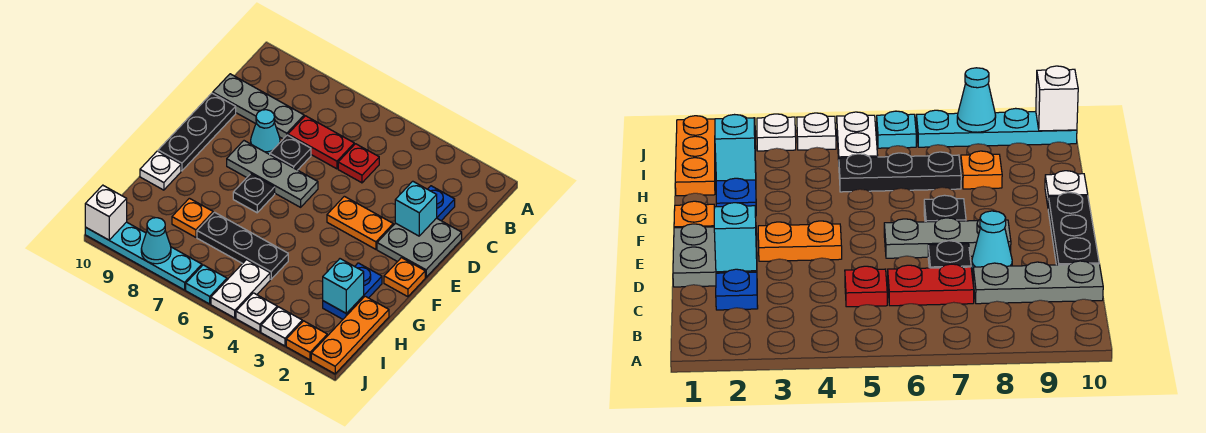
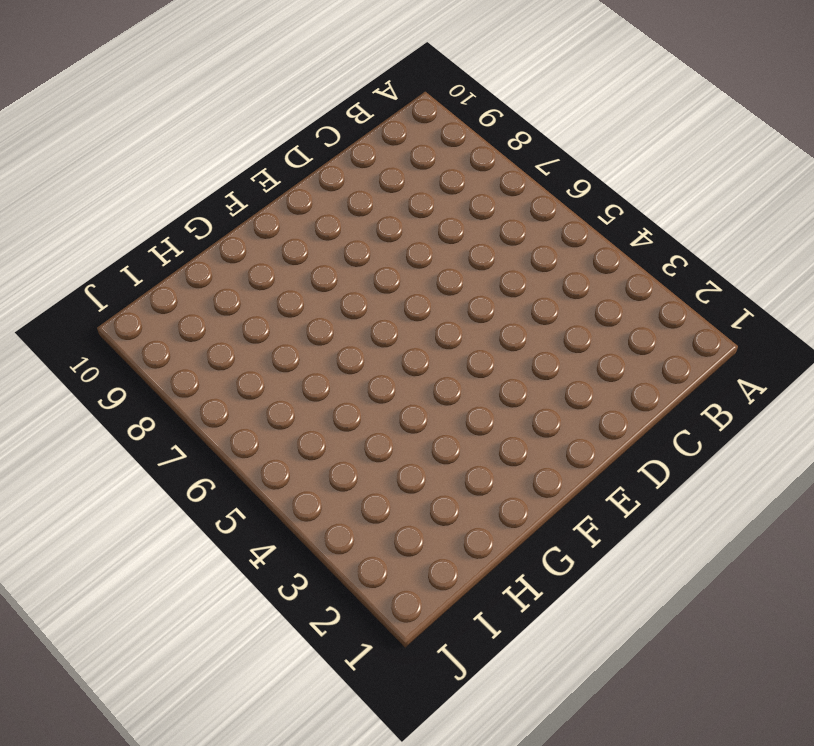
none -> blue plate C2 level 1
none -> red plate C5 level 1
none -> red plate C6:C7 level 1

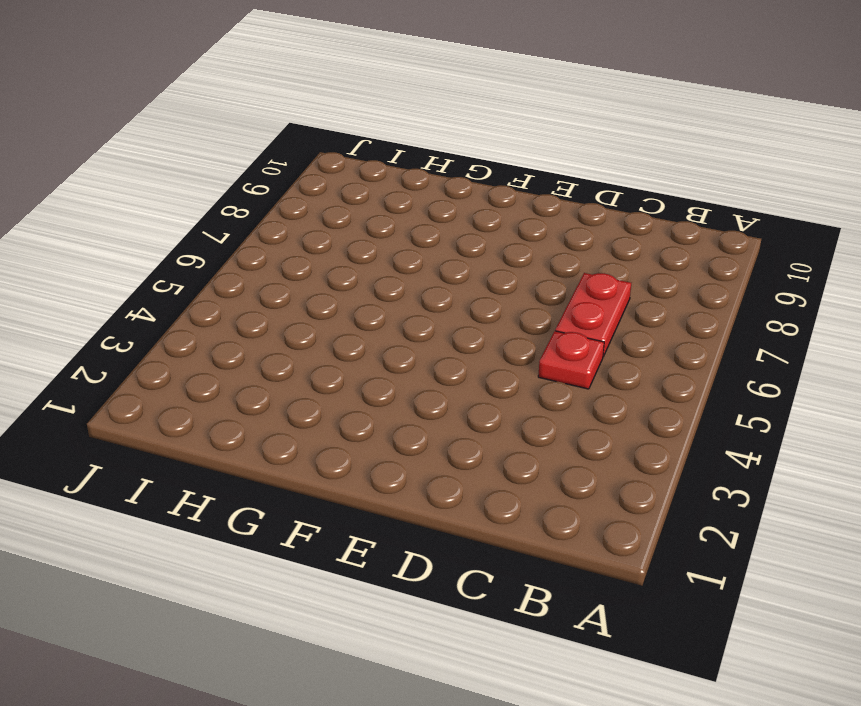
none -> blue plate C2 level 1
none -> grey plate C8:C10 level 1
none -> grey plate D1:E2 level 1

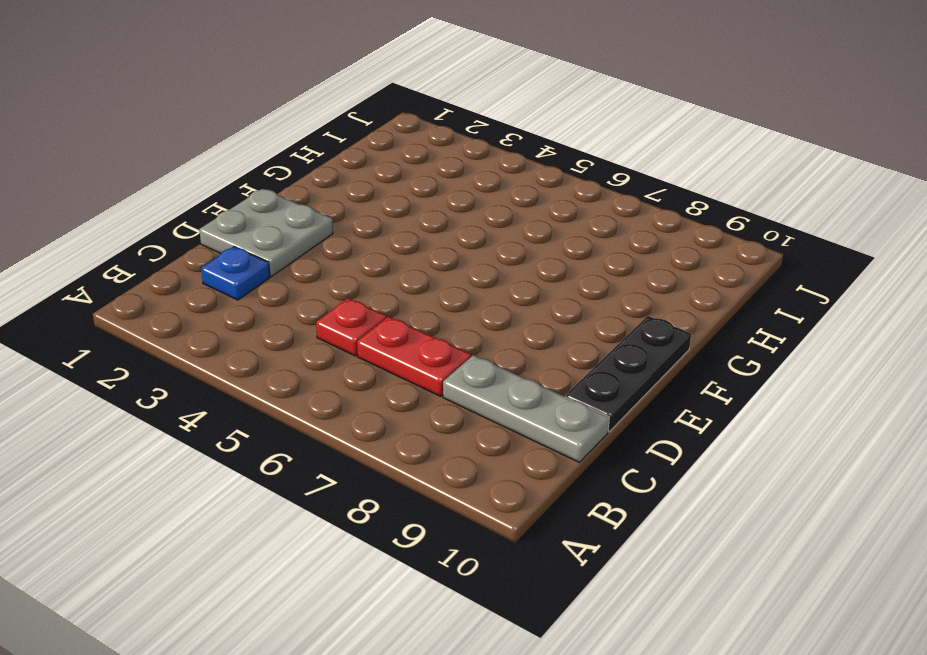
none -> black plate D7 level 1
none -> cyan cone D8 level 1
none -> orange plate E3:E4 level 1

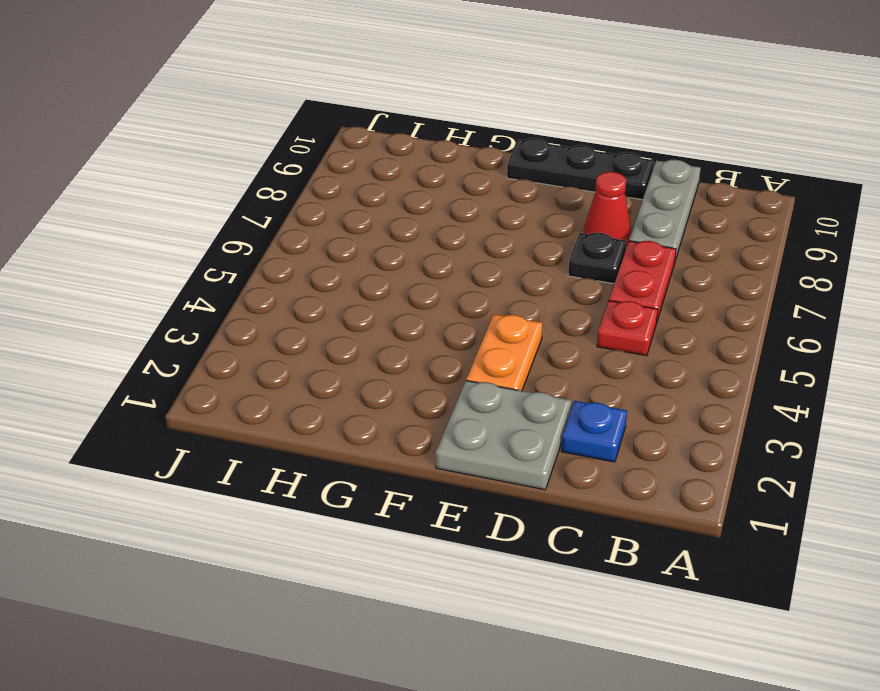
red cone D8 level 1 -> cyan cone D8 level 1
none -> grey plate E6:E8 level 1
none -> orange plate F1 level 1
none -> black plate F7 level 1

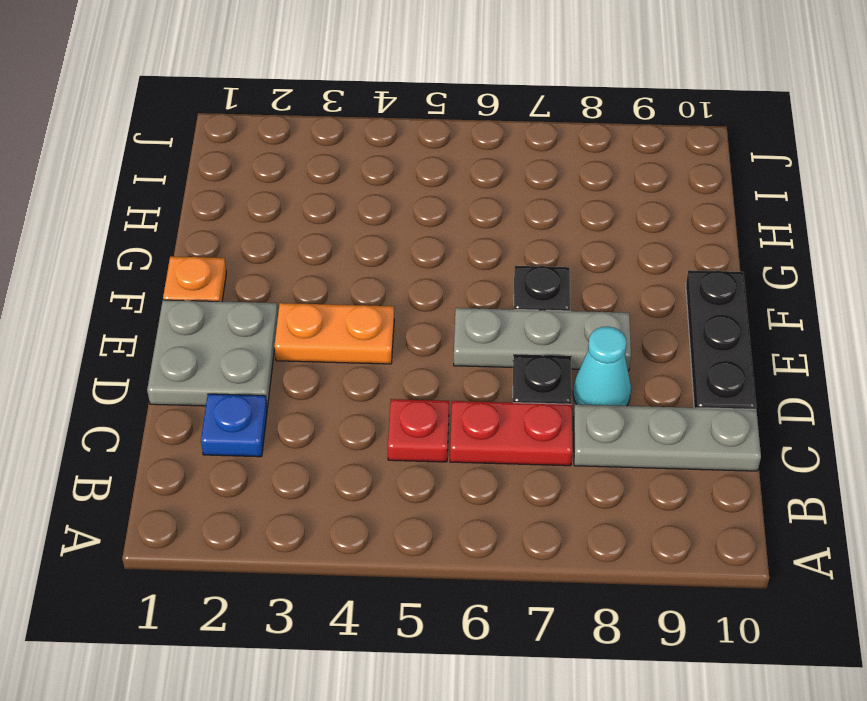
none -> blue plate G2:H2 level 1
none -> white plate G10 level 1
none -> orange plate H1:J1 level 1

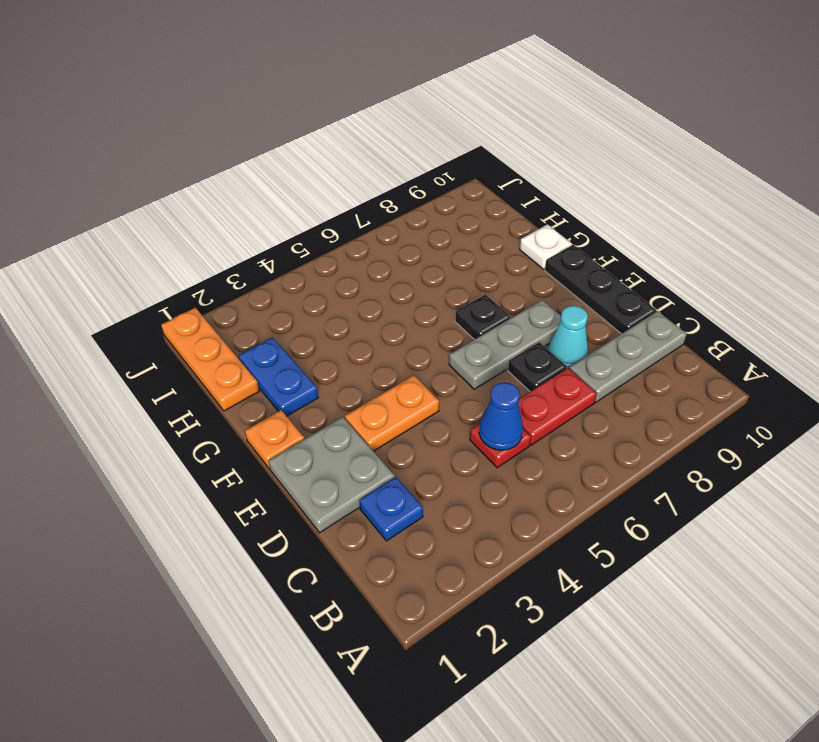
blue cone C5 level 2 -> none
none -> black plate H5:H7 level 1
none -> orange plate H8 level 1
none -> white plate I5:J5 level 1

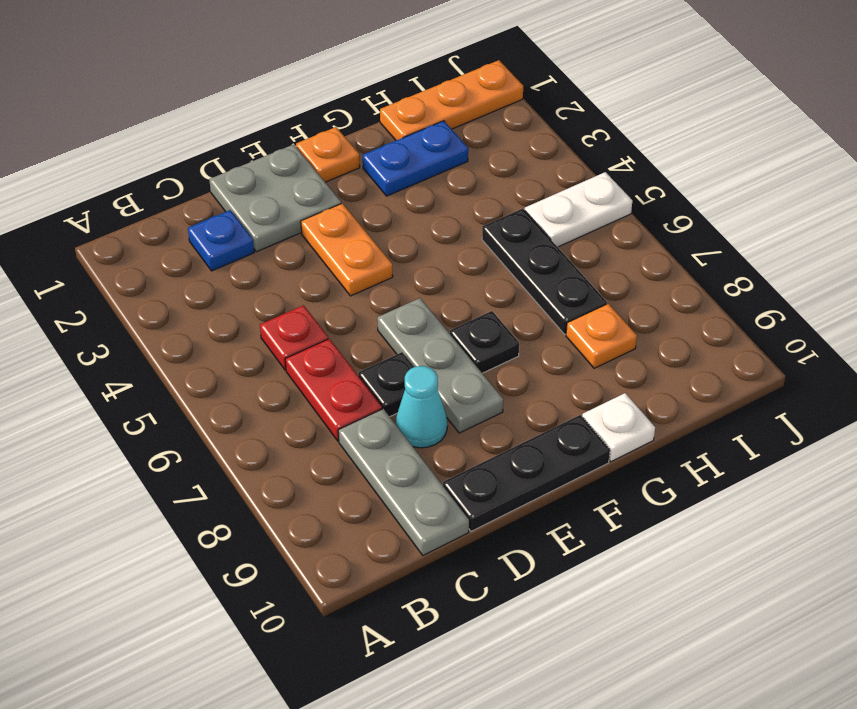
none -> orange plate J2 level 1
none -> white plate J3 level 1
none -> white plate J4 level 1

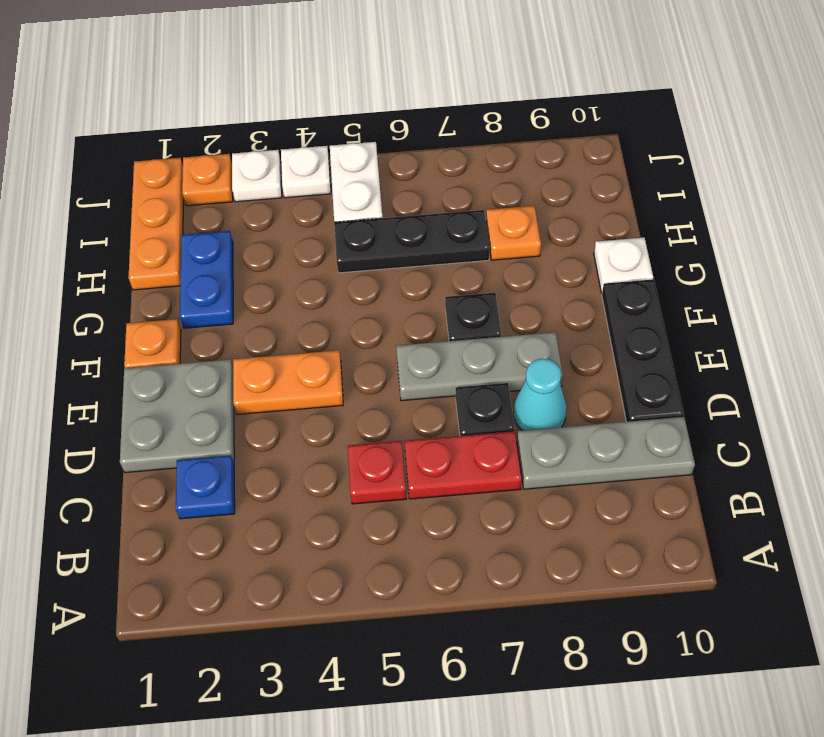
none -> cyan plate J6 level 1
none -> cyan plate J7:J10 level 1
none -> cyan brick D2 level 2

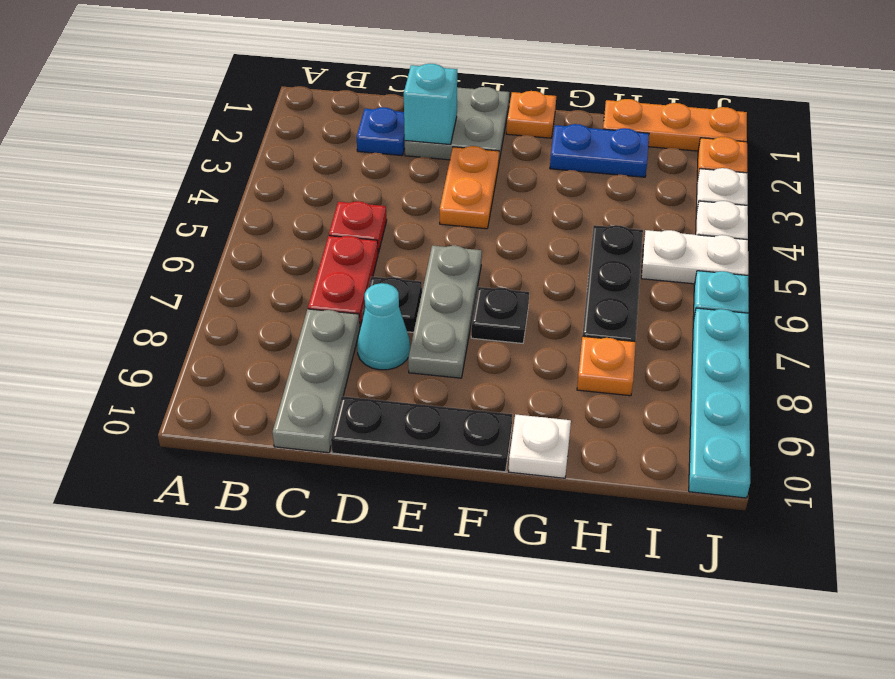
none -> cyan brick H2 level 2
none -> cyan cone J8 level 2
none -> white brick J10 level 2

